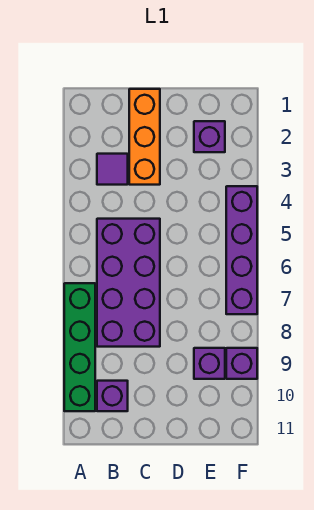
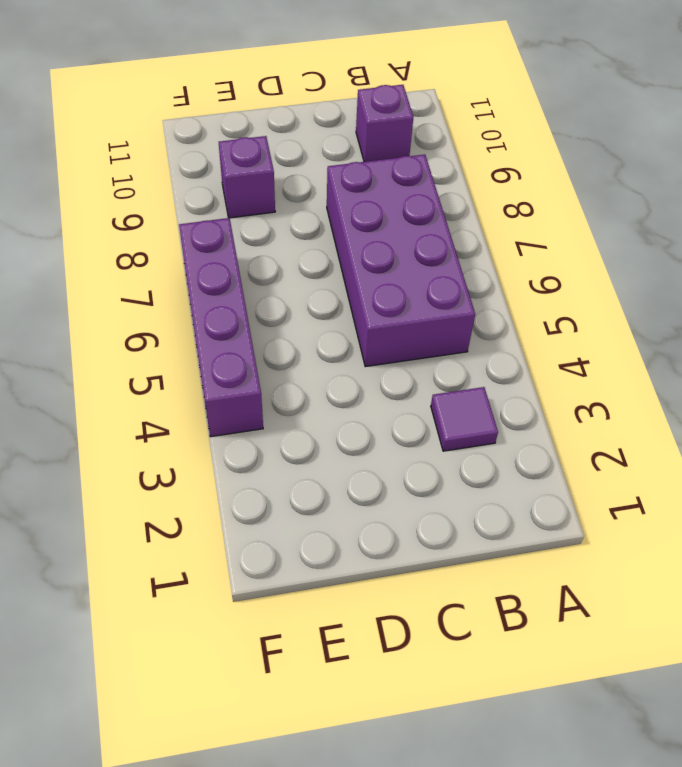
none -> green brick A7:A10 level 1
none -> orange brick C1:C3 level 1

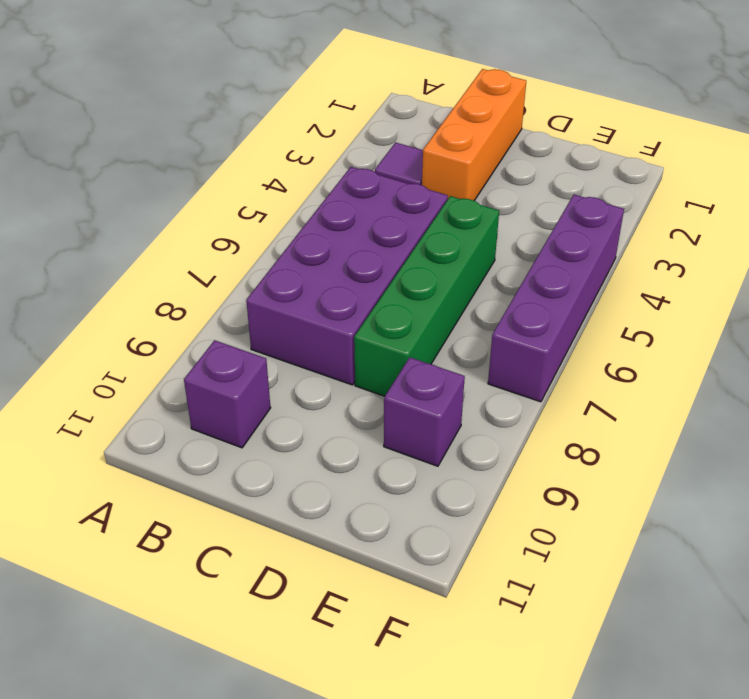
green brick D5:D8 level 1 -> green brick A7:A10 level 1
none -> purple brick E2 level 1
none -> purple brick F9 level 1

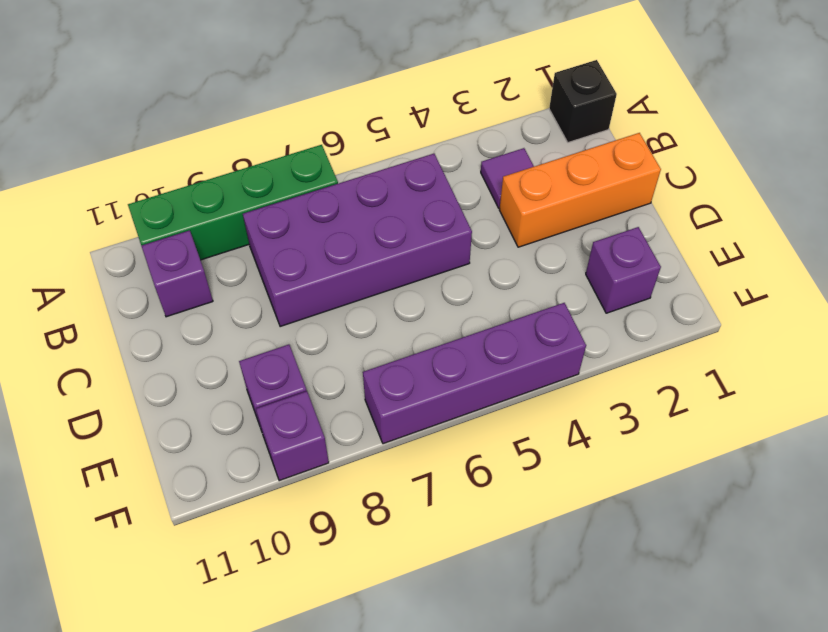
black brick A1 level 1 -> none

